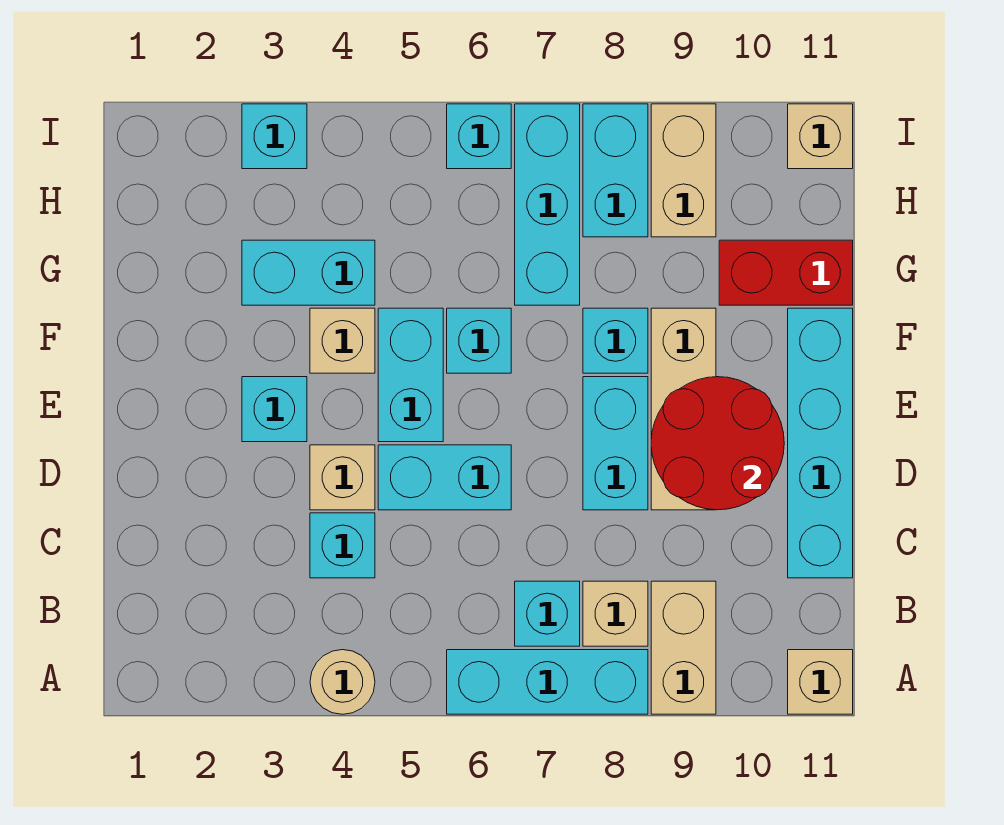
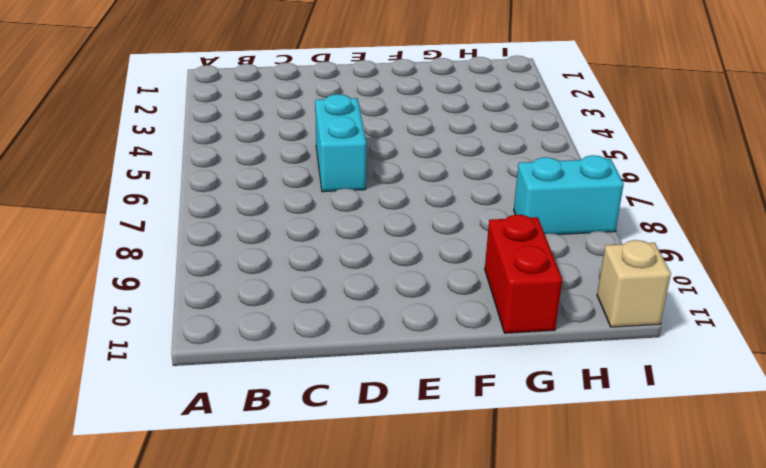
none -> tan round brick A4 level 1
none -> cyan brick A6:A8 level 1
none -> tan brick A9:B9 level 1

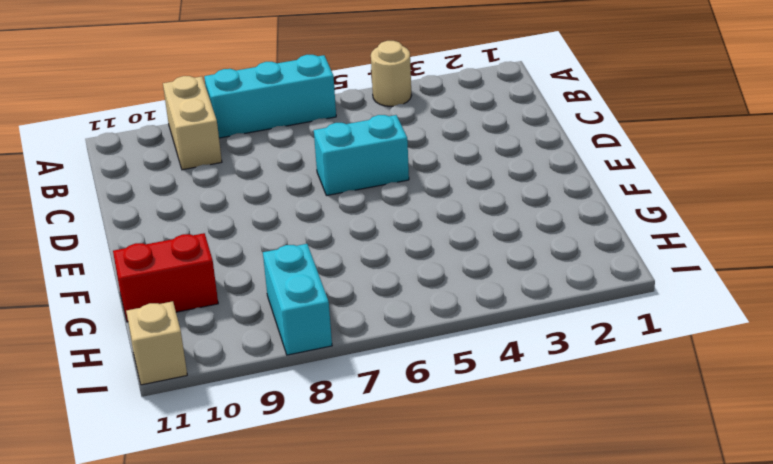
none -> tan brick A11 level 1
none -> cyan brick B7 level 1
none -> tan brick B8 level 1

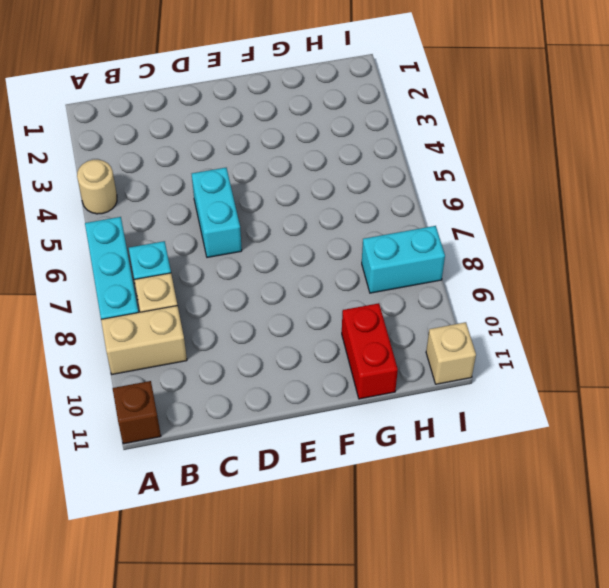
brown brick A11 level 1 -> tan brick A11 level 1
none -> cyan brick C4 level 1
none -> cyan brick C11:F11 level 1
none -> tan brick D4 level 1

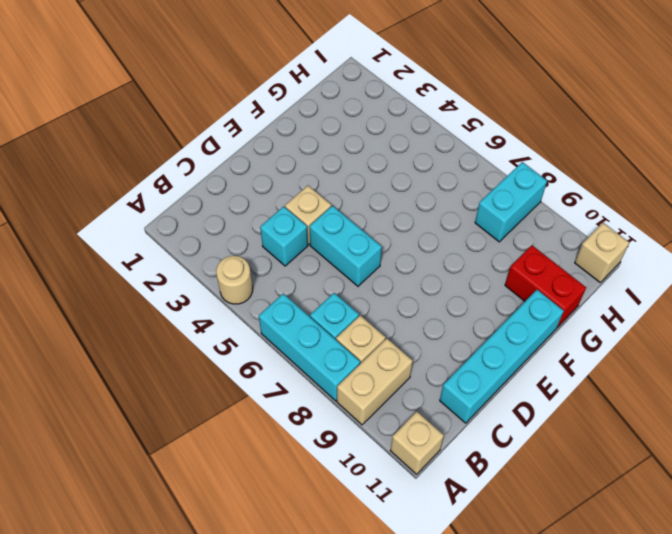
none -> cyan brick D8:E8 level 1
none -> tan brick D9:F9 level 1
none -> cyan brick E3 level 1

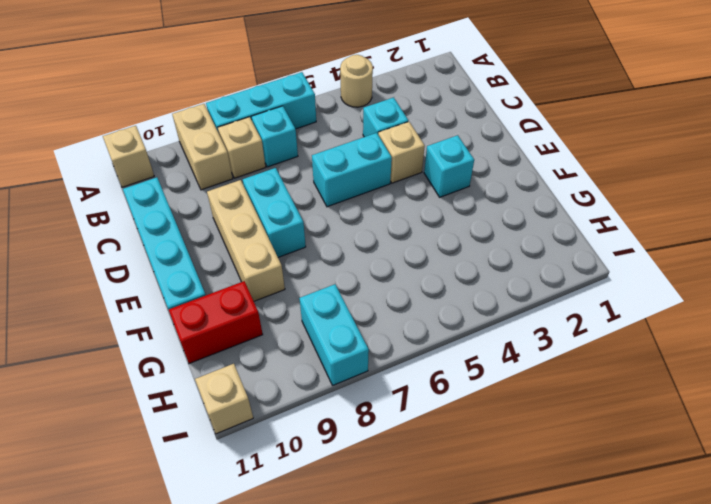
none -> cyan brick E5:F5 level 1
none -> tan brick F4 level 1
none -> cyan brick F6 level 1

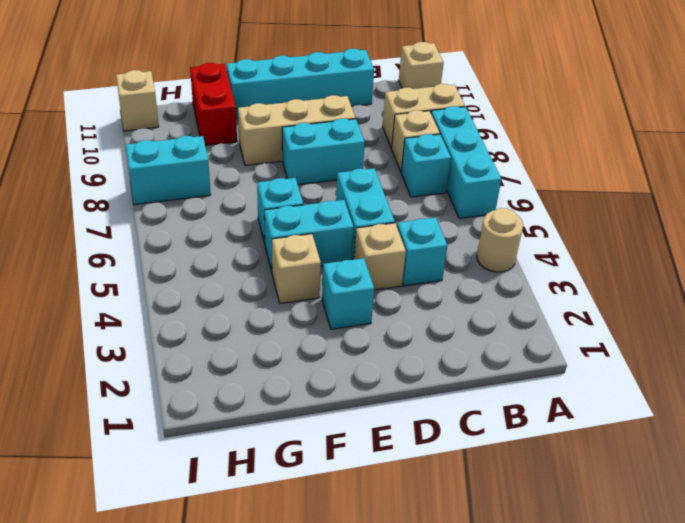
none -> cyan brick F8 level 1
none -> cyan brick G3:G4 level 1
none -> cyan brick G7:I7 level 1

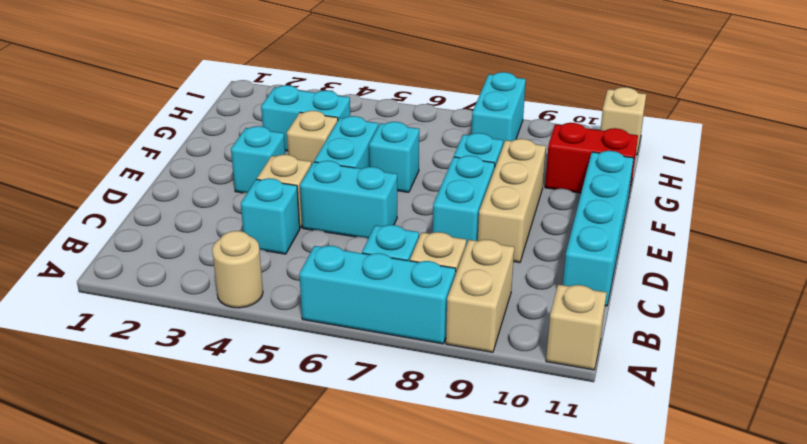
none -> cyan brick G7:I7 level 1
none -> tan brick H9:I9 level 1
none -> cyan brick I3 level 1

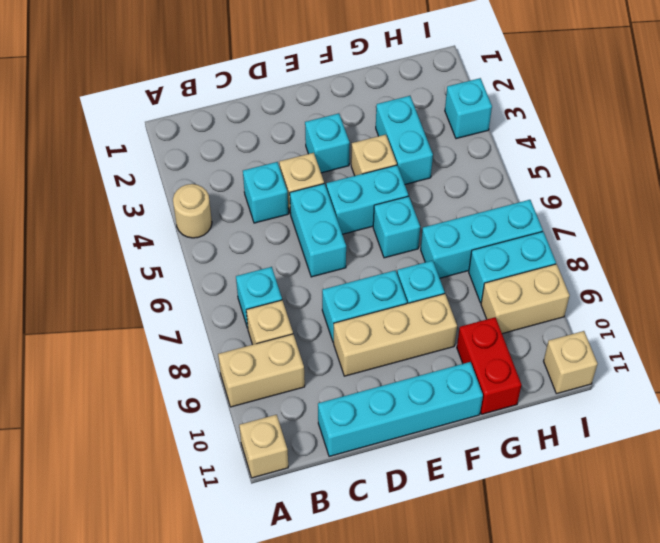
none -> cyan brick A6:A8 level 1
none -> cyan brick I6 level 1
none -> red round brick D9:E10 level 2

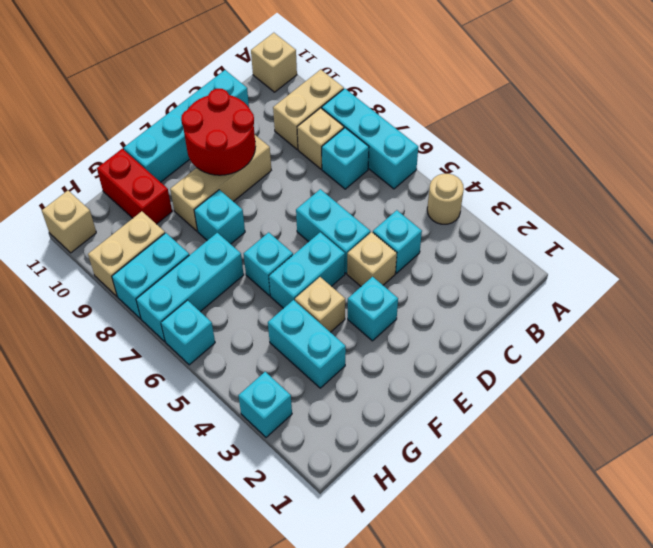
none -> cyan brick D8:E8 level 1

